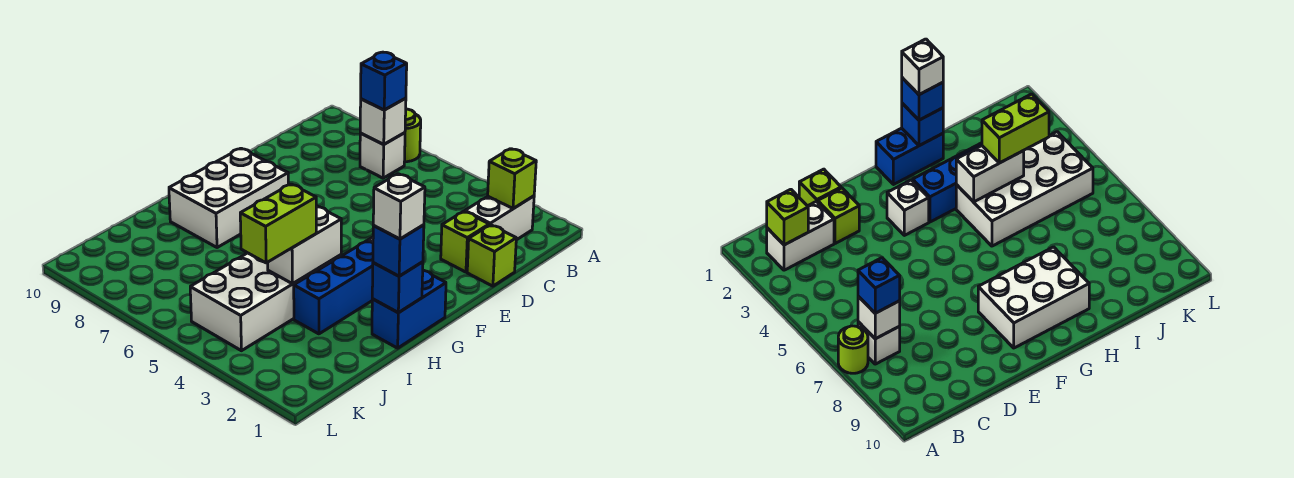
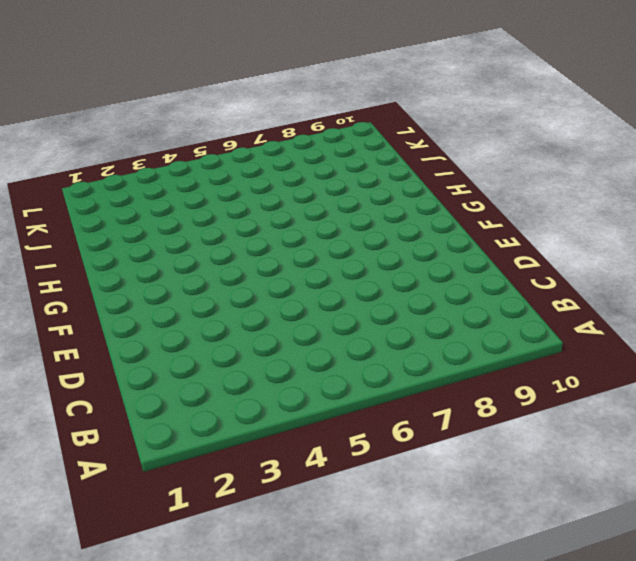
none -> lime round brick A7 level 1
none -> white brick B2:C2 level 1
none -> white brick B7 level 1

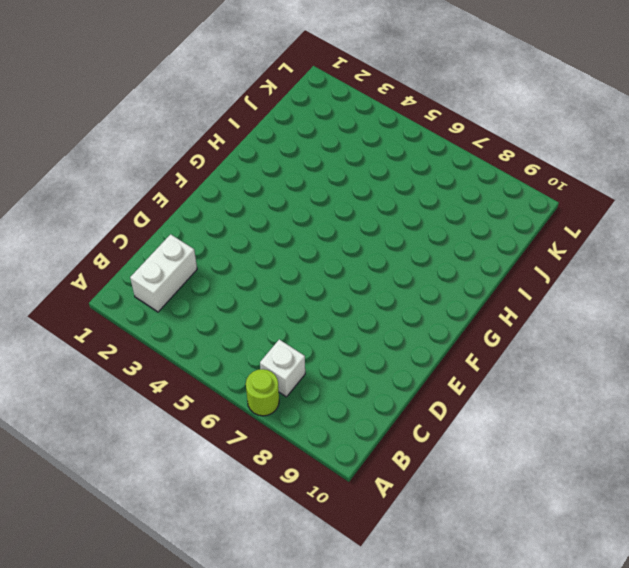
none -> lime brick D1 level 1
none -> lime brick D2 level 1
none -> white brick F3 level 1

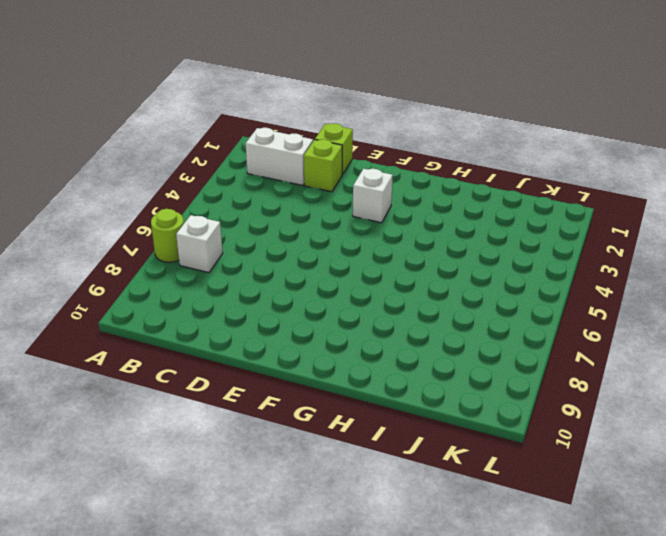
none -> white brick F8:H9 level 1
none -> blue brick G1:H1 level 1
none -> blue brick G3:I3 level 1

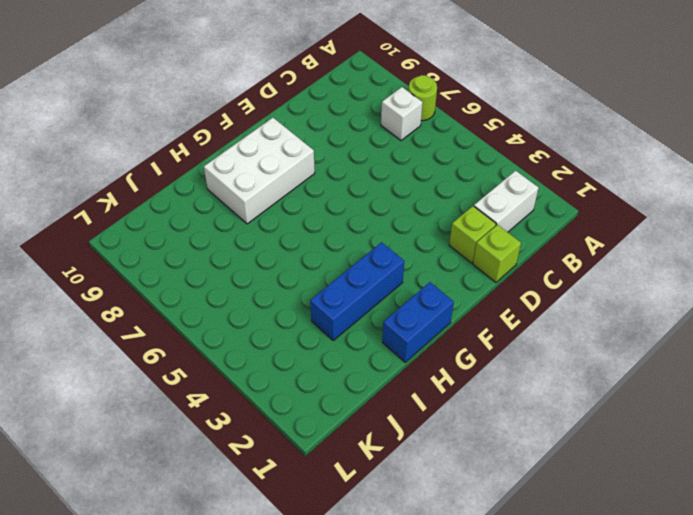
none -> white brick F3 level 1
none -> white brick H4:K5 level 1
none -> lime brick B2 level 2

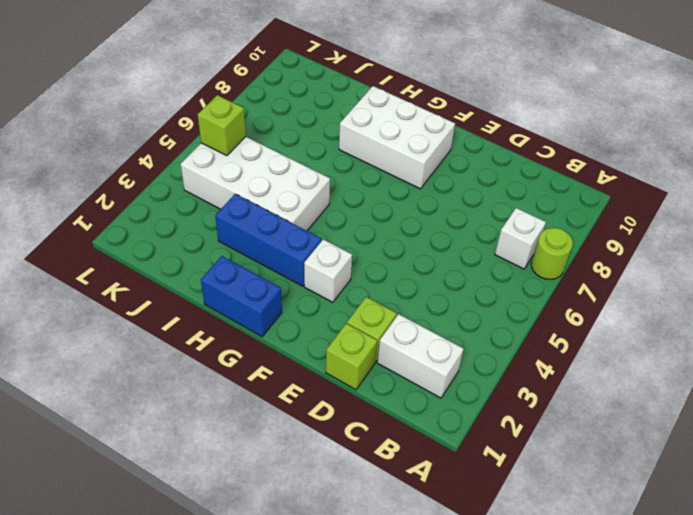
lime brick K5 level 2 -> lime brick B2 level 2
none -> white brick B7 level 2
none -> blue brick H1 level 2
none -> white brick H4:I4 level 2

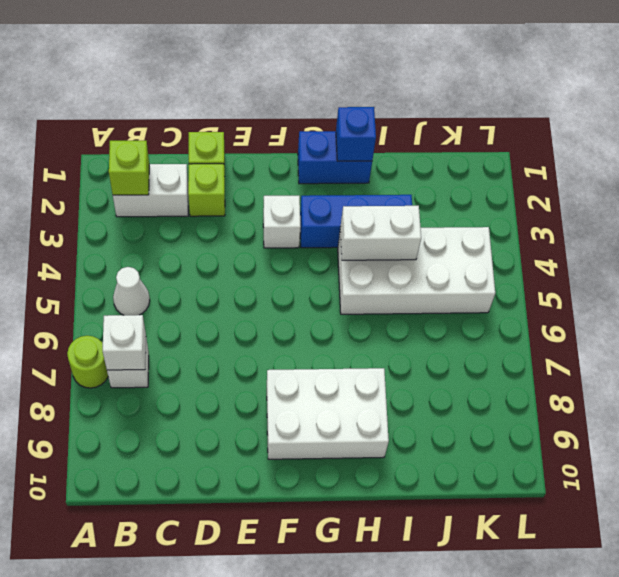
white cone B5 level 1 -> none
none -> blue brick B7 level 3
none -> blue brick H1 level 3
none -> lime brick I4:J4 level 3

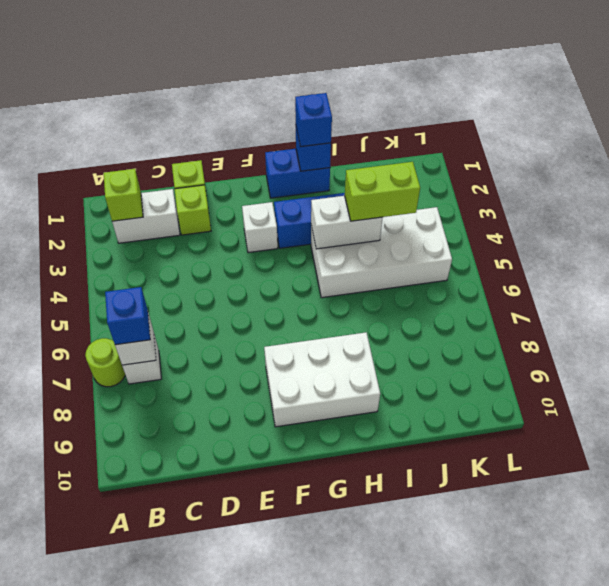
none -> white brick H1 level 4

